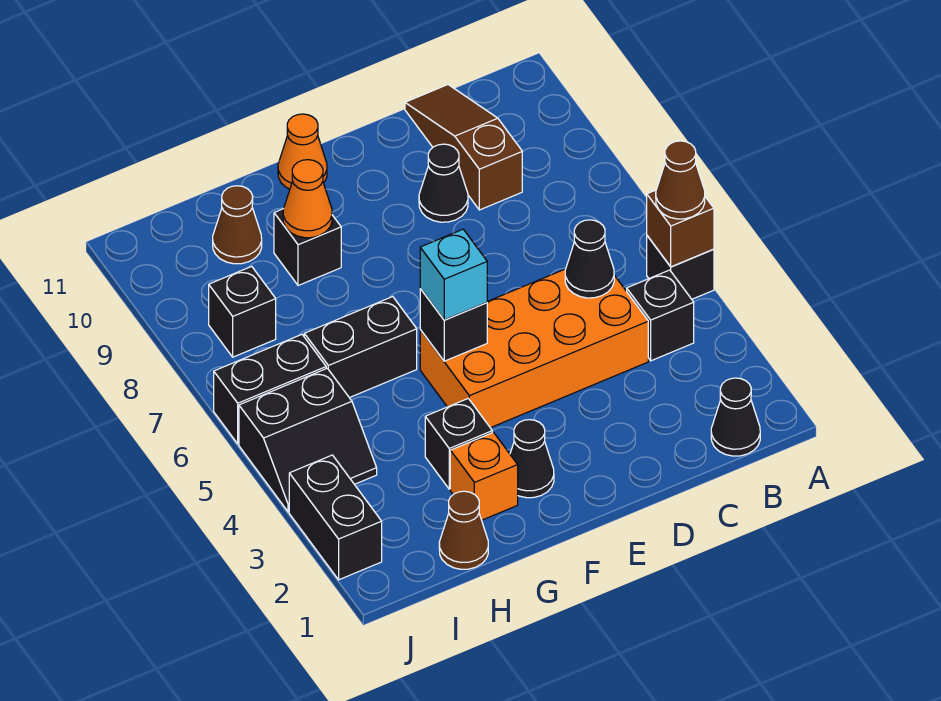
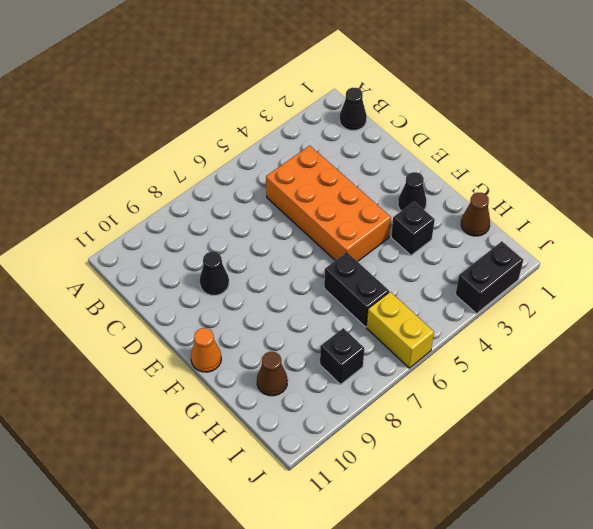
yellow brick I6:J6 level 1 -> black brick I6:J6 level 1
none -> black brick A5 level 1
none -> black brick B4 level 1
none -> brown slope C9:C11 level 1 top 9

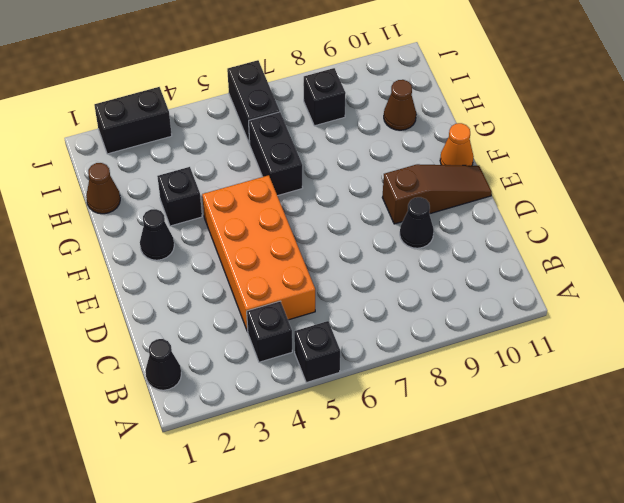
brown slope E9:E11 level 1 top 9 -> brown slope C9:C11 level 1 top 9
none -> orange brick G2 level 1
none -> black brick G9 level 1
none -> black slope I4:J5 level 1 top 5

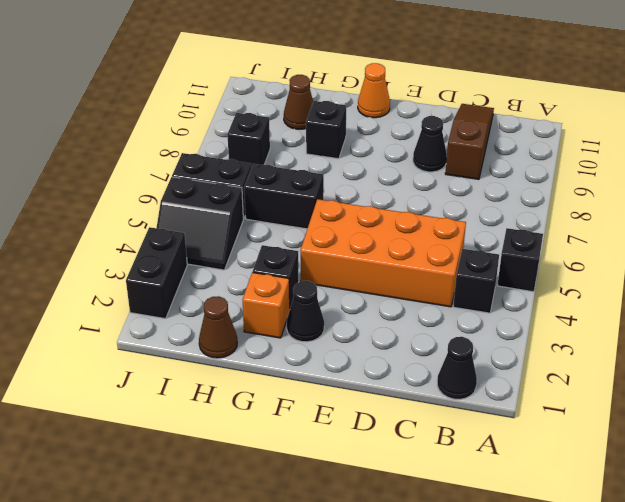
none -> brown brick A5 level 2
none -> black cone C5 level 2
none -> black brick F5 level 2

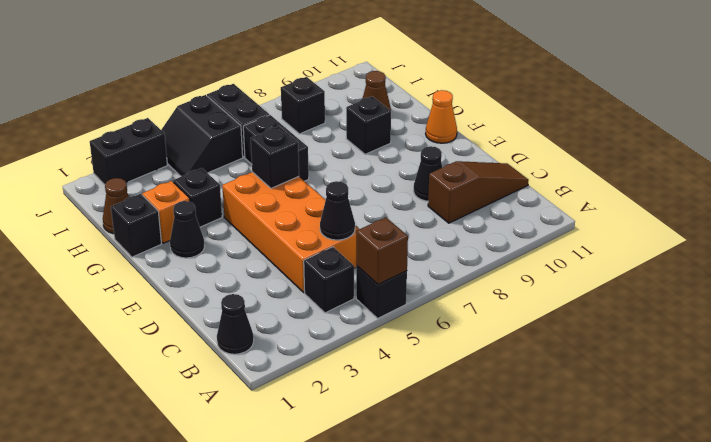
black brick G1 level 1 -> none
none -> orange cone G9 level 2
none -> brown cone A5 level 3
none -> cyan brick F5 level 3

